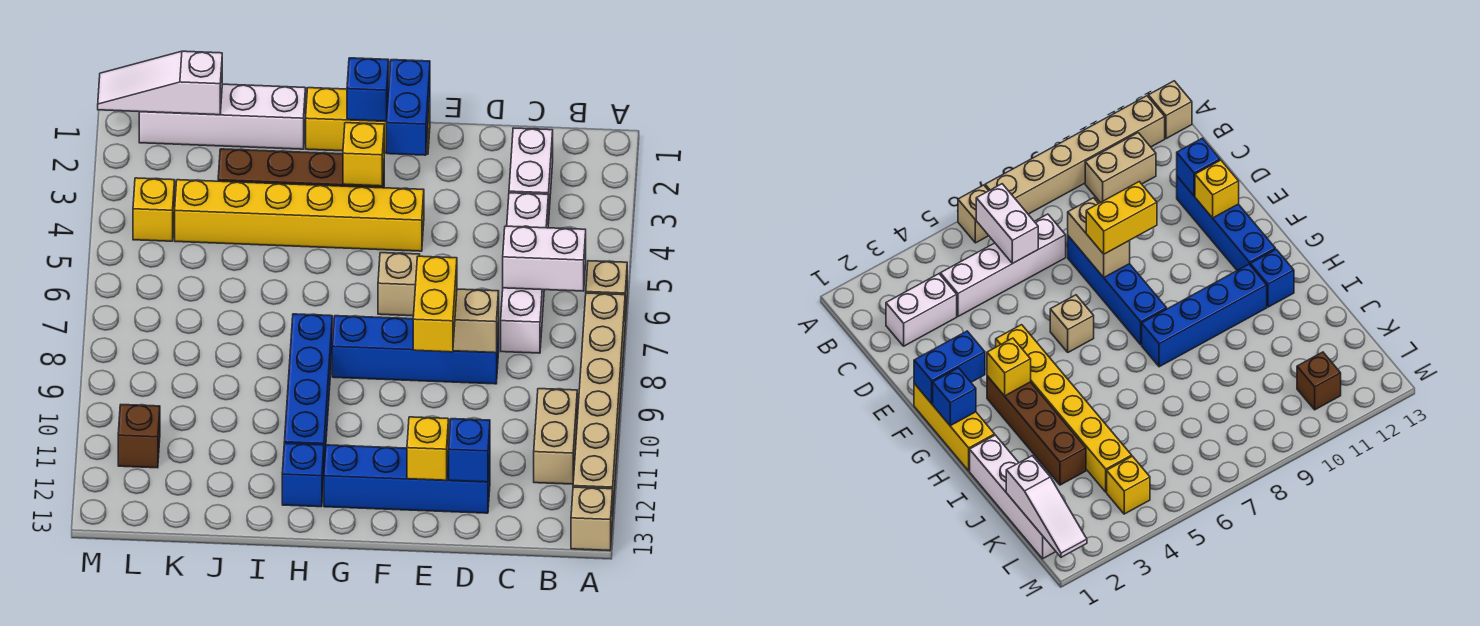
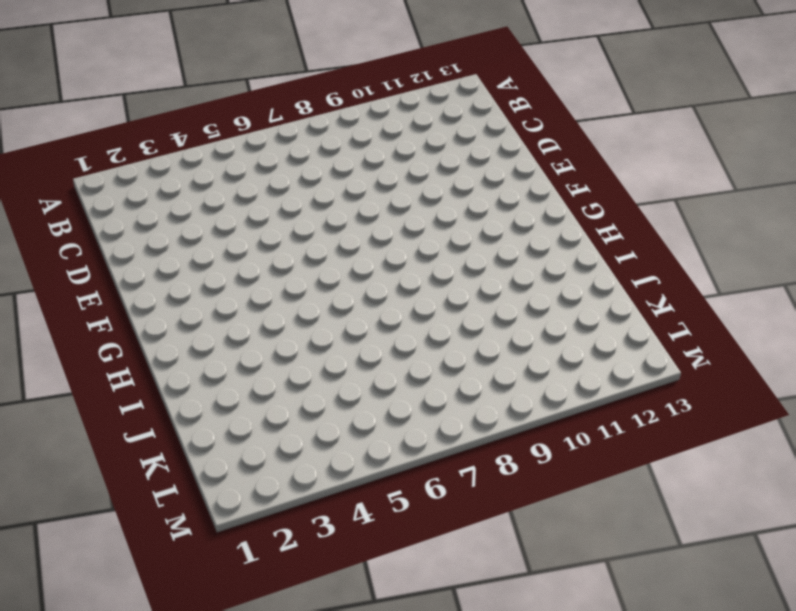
none -> tan brick A6 level 1
none -> tan brick A7:A12 level 1
none -> tan brick A13 level 1

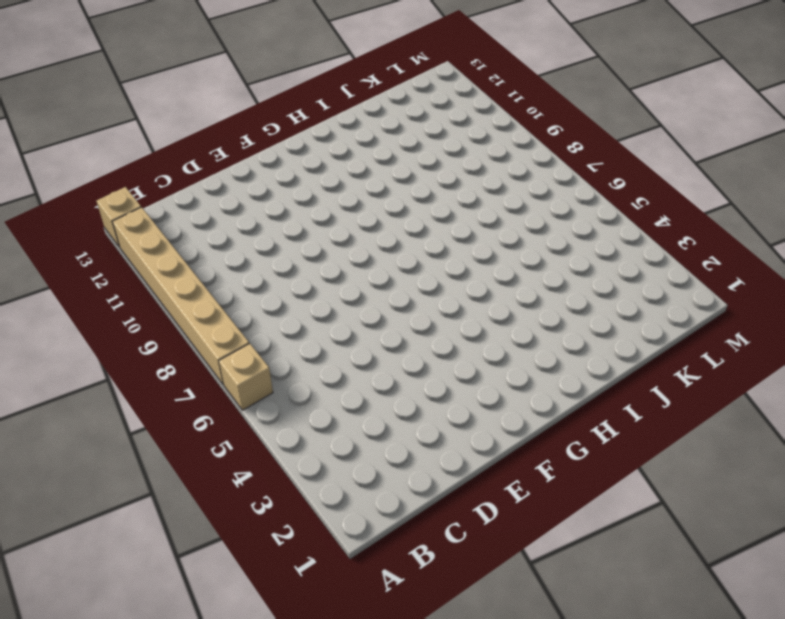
none -> tan brick B10:B11 level 1
none -> white brick C2:C3 level 1
none -> white brick C4:C7 level 1

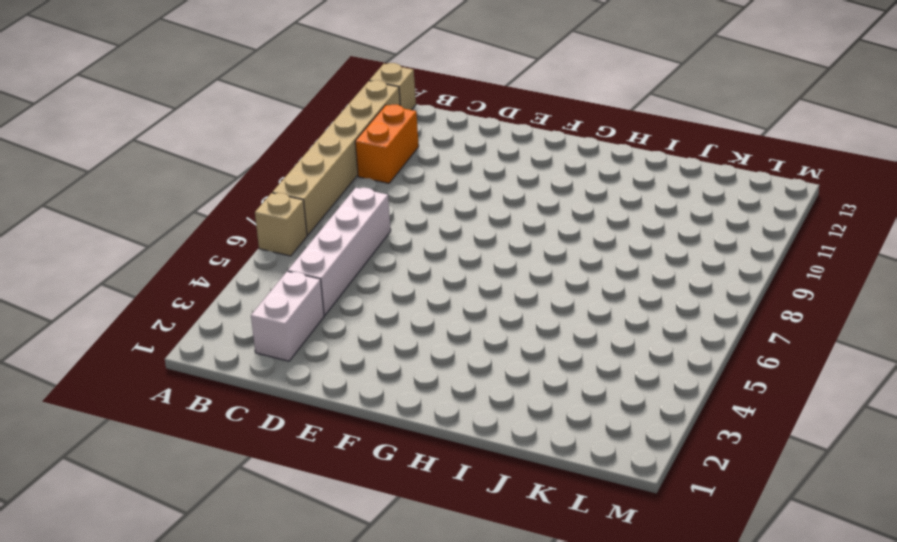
orange brick B10:B11 level 1 -> tan brick B10:B11 level 1
none -> blue brick D8:G8 level 1
none -> blue brick D12:G12 level 1
none -> yellow brick F1:H1 level 1

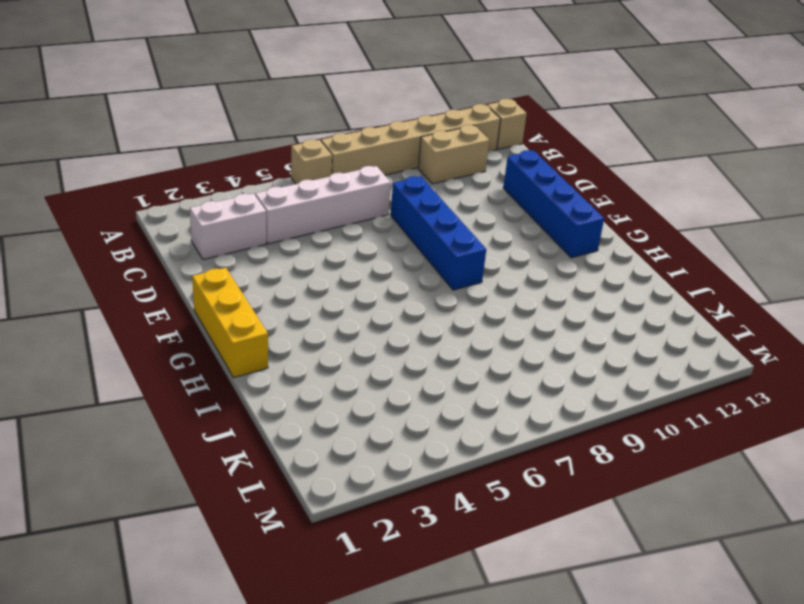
none -> yellow brick F4:K4 level 1
none -> tan brick F6 level 1
none -> brown brick G3:J3 level 1

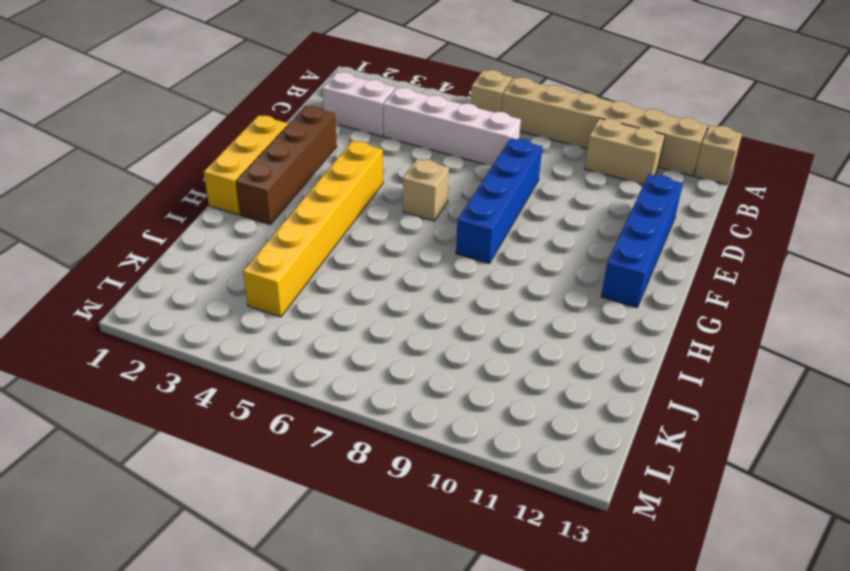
brown brick E2:H2 level 1 -> brown brick G3:J3 level 1
none -> blue brick H8:H11 level 1
none -> blue brick H12 level 1
none -> white brick I1:L1 level 1

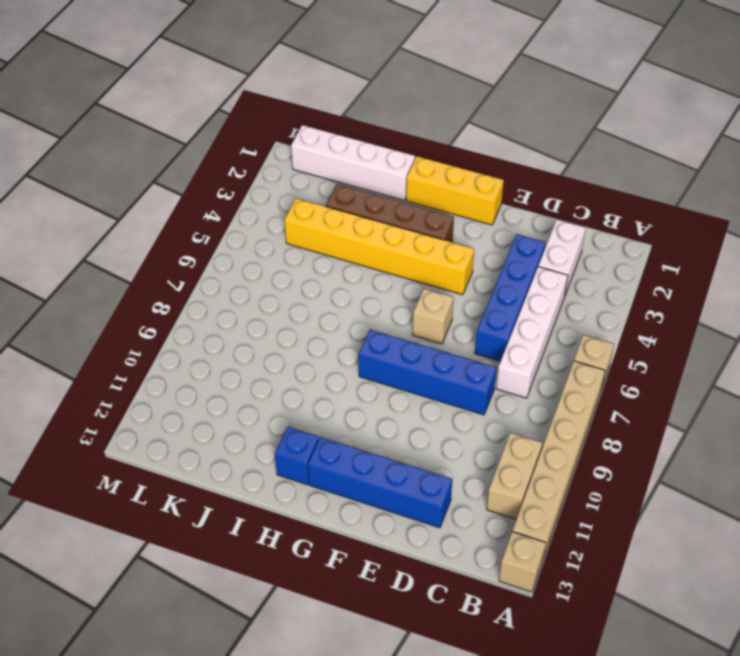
blue brick D3:D6 level 1 -> blue brick H8:H11 level 1
none -> yellow brick L4 level 1
none -> brown brick L11 level 1
none -> white brick B6:C6 level 2

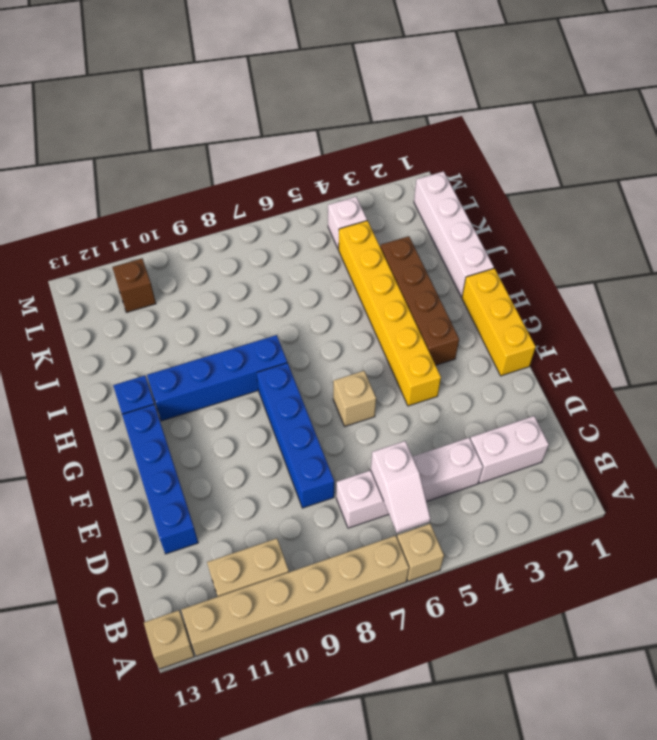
white slope B6:C6 level 2 top C -> white brick B6:C6 level 2
white brick L4 level 1 -> yellow brick L4 level 1
none -> tan brick D8:E8 level 2
none -> blue brick D12 level 2
none -> yellow brick E12 level 2

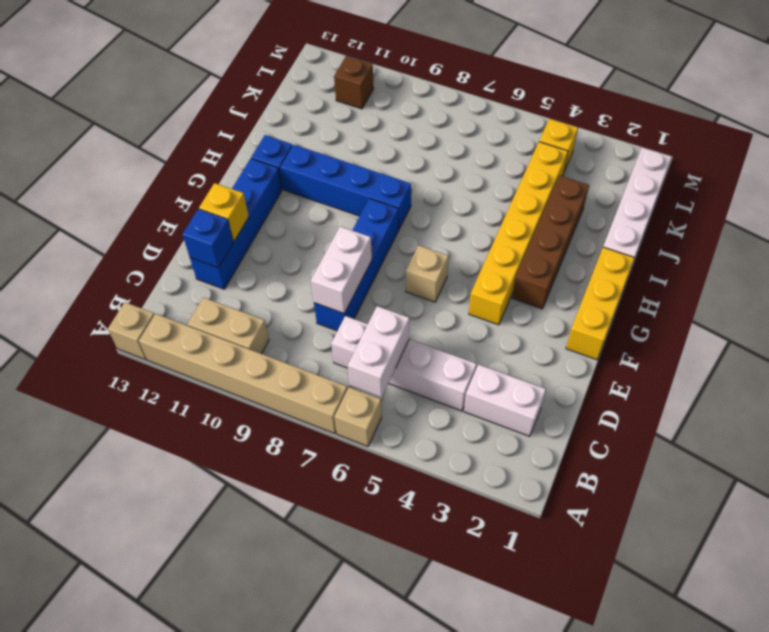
white brick D8:E8 level 2 -> tan brick D8:E8 level 2
none -> blue brick F1:F2 level 2
none -> blue brick G1 level 2
none -> yellow brick G3 level 2

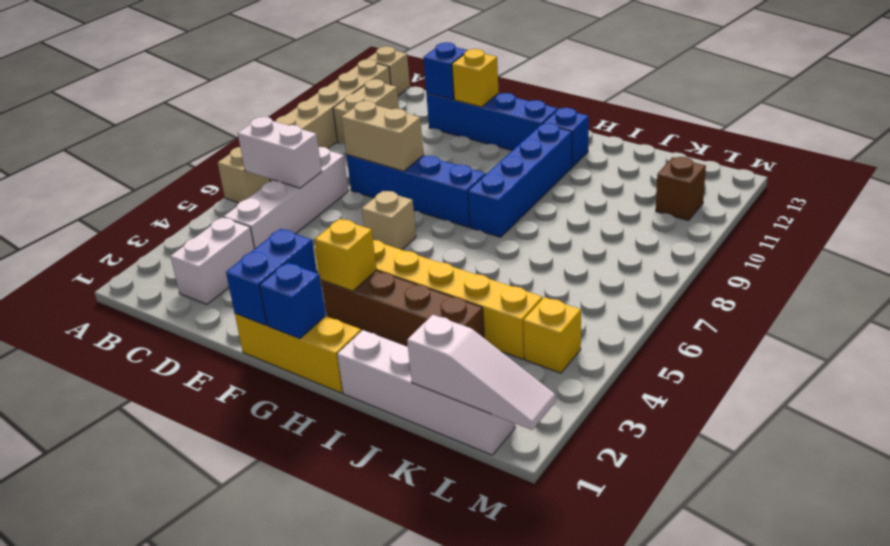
none -> yellow brick E8:E9 level 3

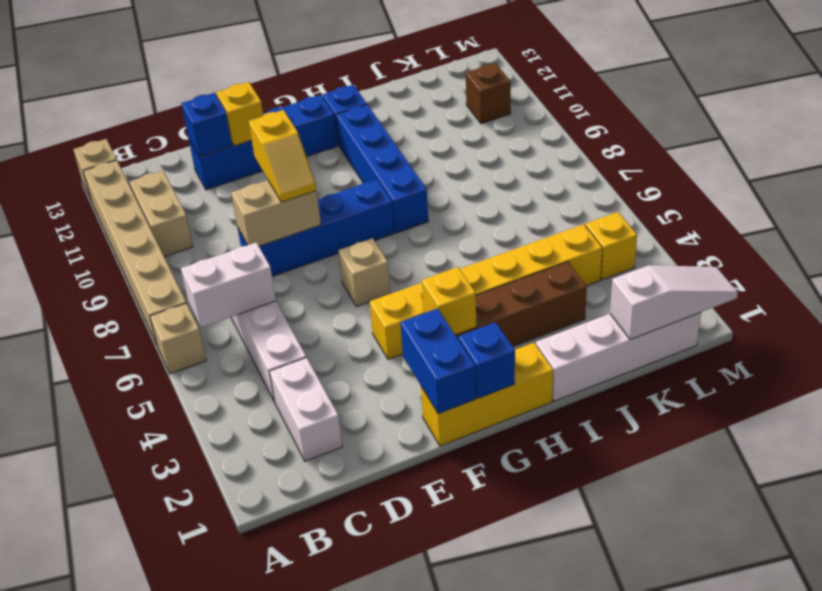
yellow slope E8:E9 level 3 top 9 -> yellow brick E8:E9 level 3

